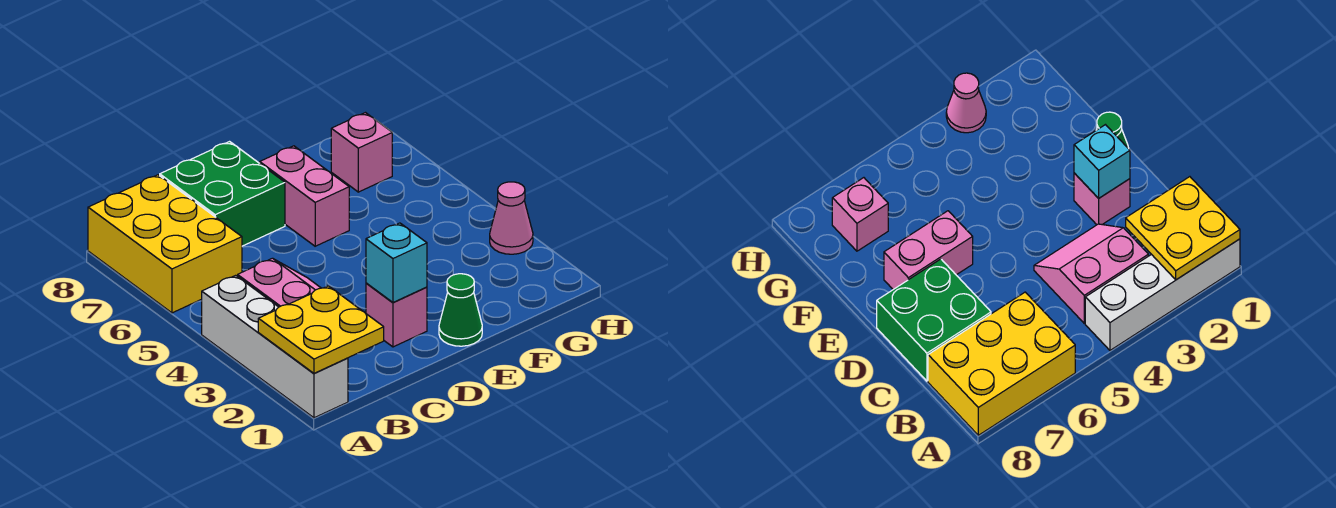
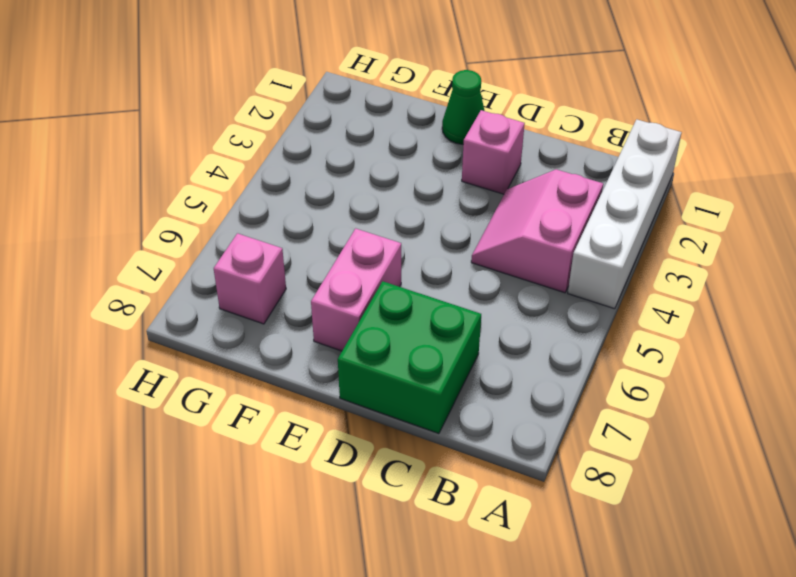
none -> yellow brick A6:B8 level 1
none -> pink cone H3 level 1

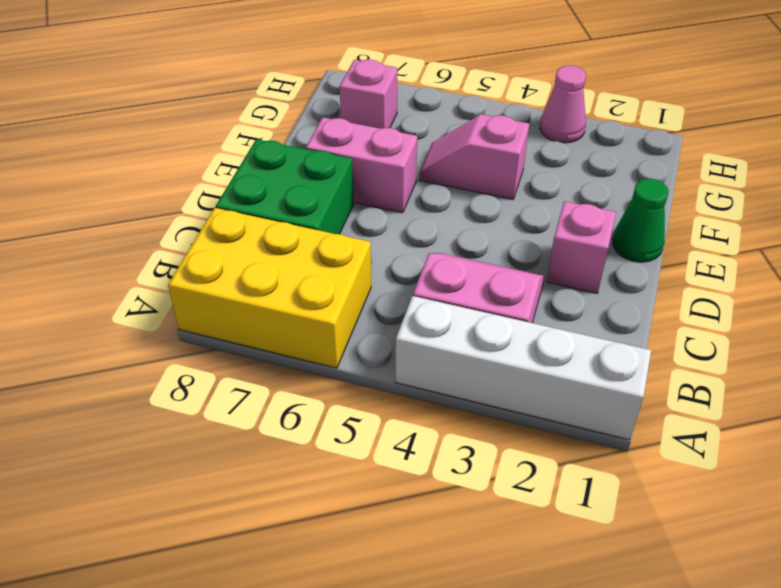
pink slope F4:F5 level 1 top 4 -> none
none -> yellow plate A1:B2 level 2
none -> cyan brick D2 level 2

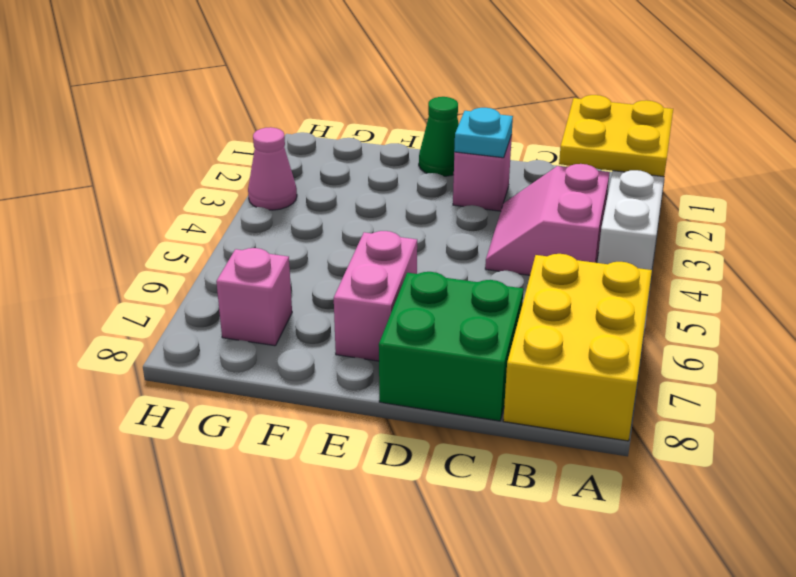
cyan plate D2 level 2 -> cyan brick D2 level 2

